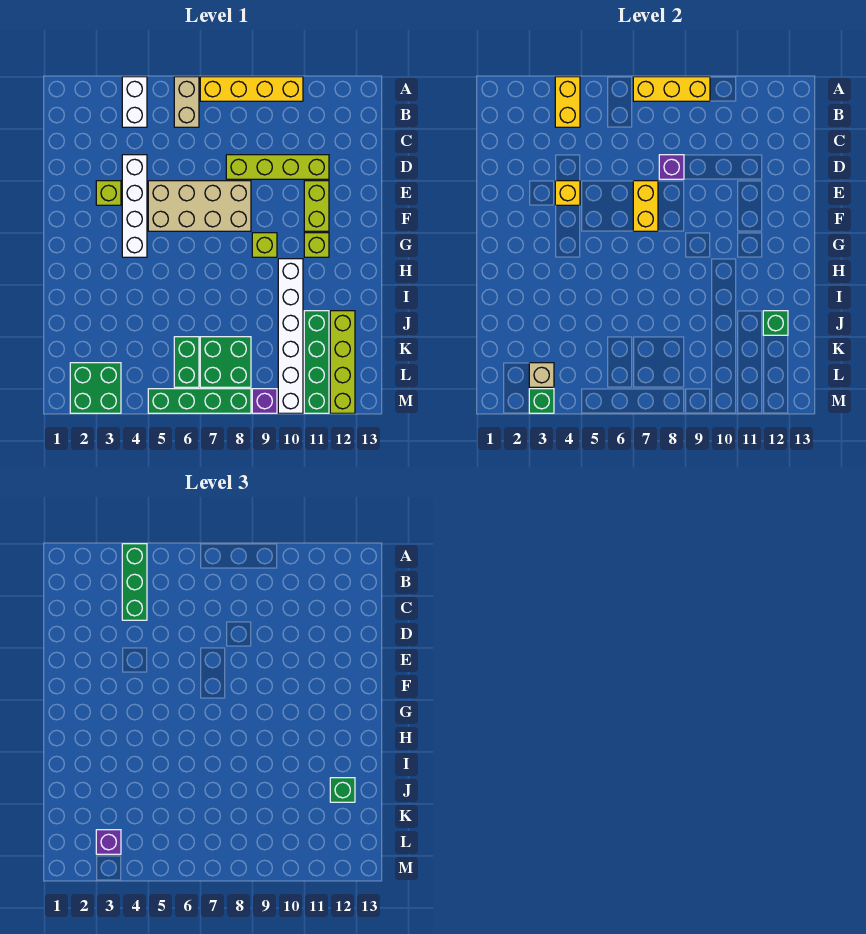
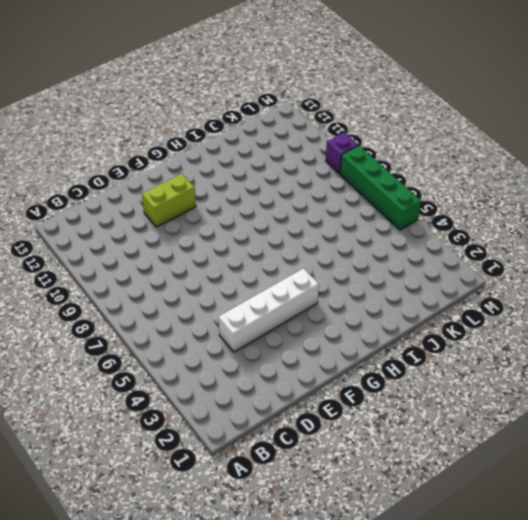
none -> white brick A4:B4 level 1
none -> tan brick A6:B6 level 1
none -> yellow brick A7:A10 level 1

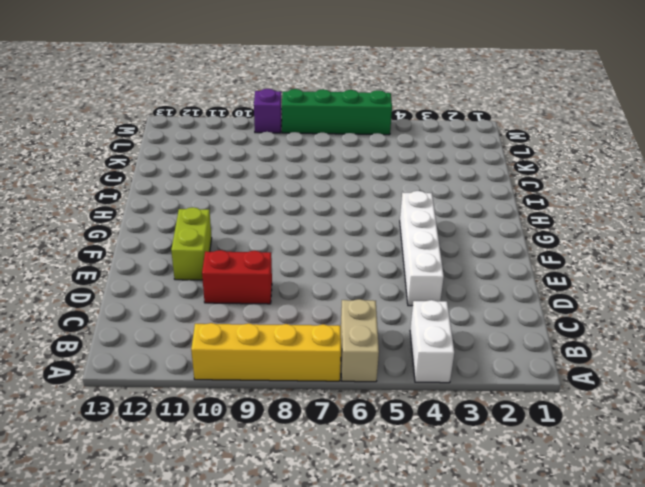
red brick D9:D10 level 1 -> lime brick D8:D11 level 1
none -> lime brick E3 level 1
none -> tan brick E5:F8 level 1
none -> lime brick G9 level 1

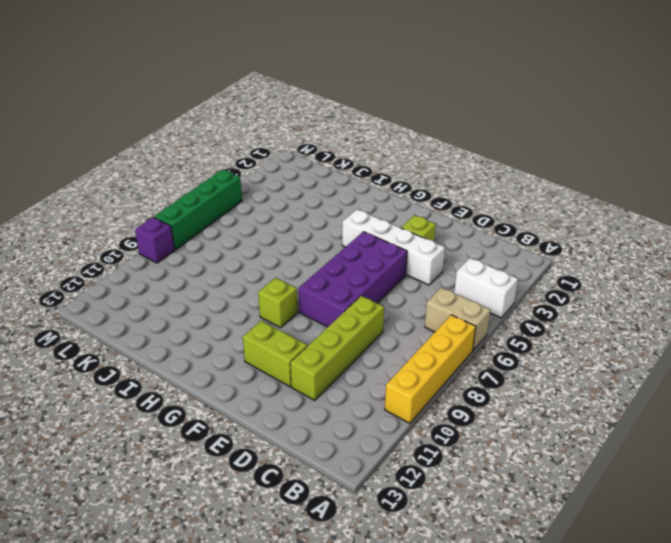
purple brick E5:F8 level 1 -> tan brick E5:F8 level 1
none -> lime brick G11 level 1
none -> white brick H10:M10 level 1
none -> green brick J11:M11 level 1

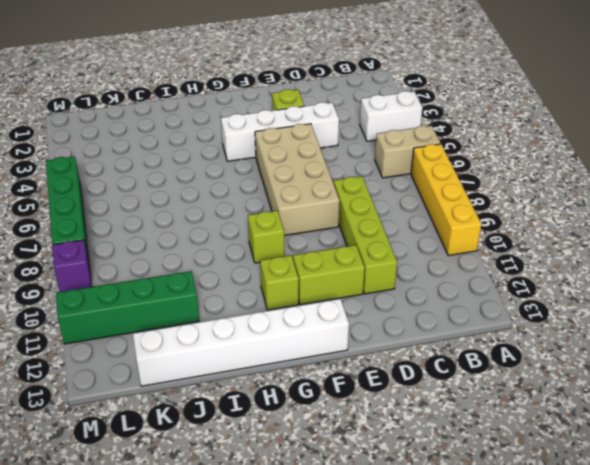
white brick F13:K13 level 1 -> white brick H10:M10 level 1
none -> lime brick J12:M12 level 1
none -> green brick K6:L6 level 1
none -> green brick K7:L8 level 1

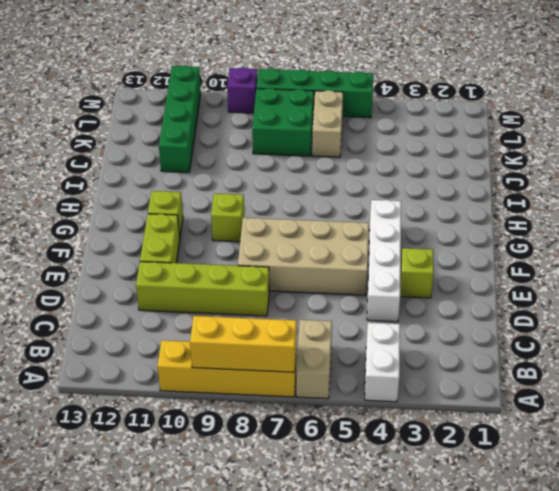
tan brick K6:L6 level 1 -> green brick K6:L6 level 1
none -> white brick H10:M10 level 1
none -> lime brick J12:M12 level 1
none -> green brick L2:M3 level 1

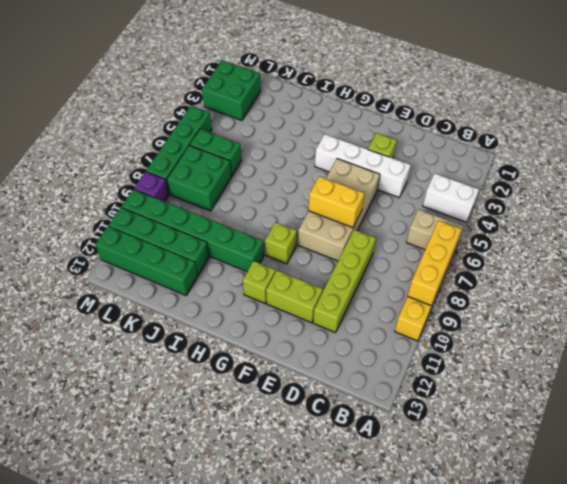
green brick H10:M10 level 1 -> white brick H10:M10 level 1
green brick J12:M12 level 1 -> lime brick J12:M12 level 1
none -> yellow brick A4:B4 level 2
none -> purple brick D8 level 2
none -> yellow brick E4 level 2

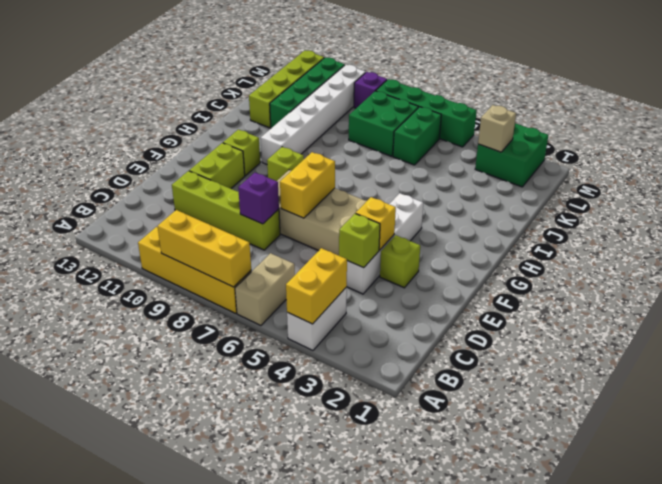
lime brick D4 level 2 -> none
none -> green brick J12 level 2
none -> green brick M3 level 2
none -> green brick A4:C4 level 3

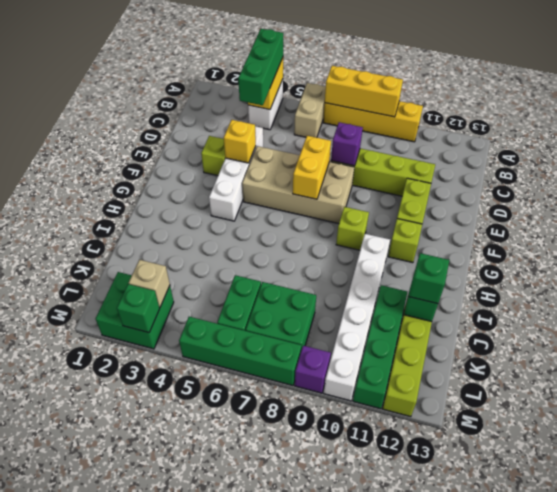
none -> purple brick L3 level 3

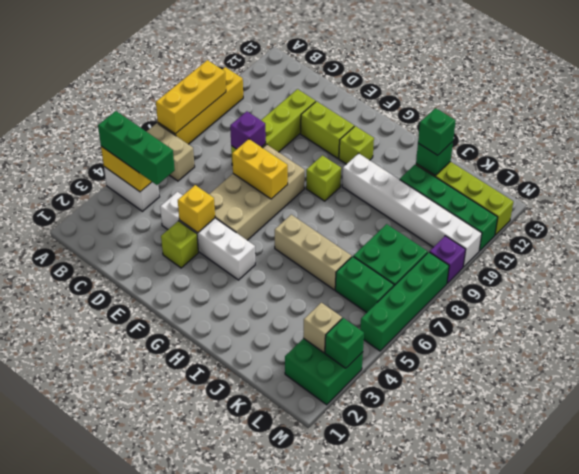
tan brick H6:J6 level 1 -> none
none -> purple brick L3 level 3

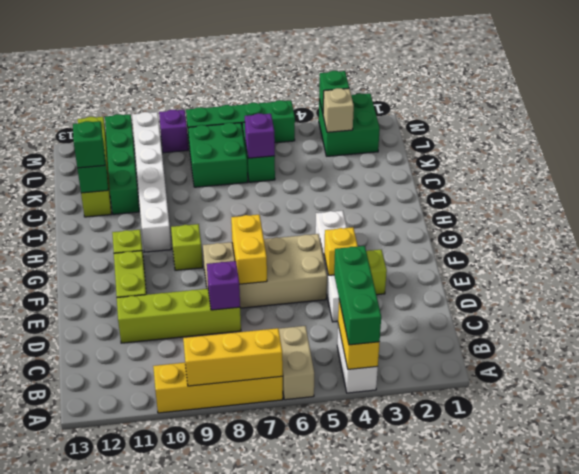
purple brick K6 level 2 -> purple brick L3 level 3

